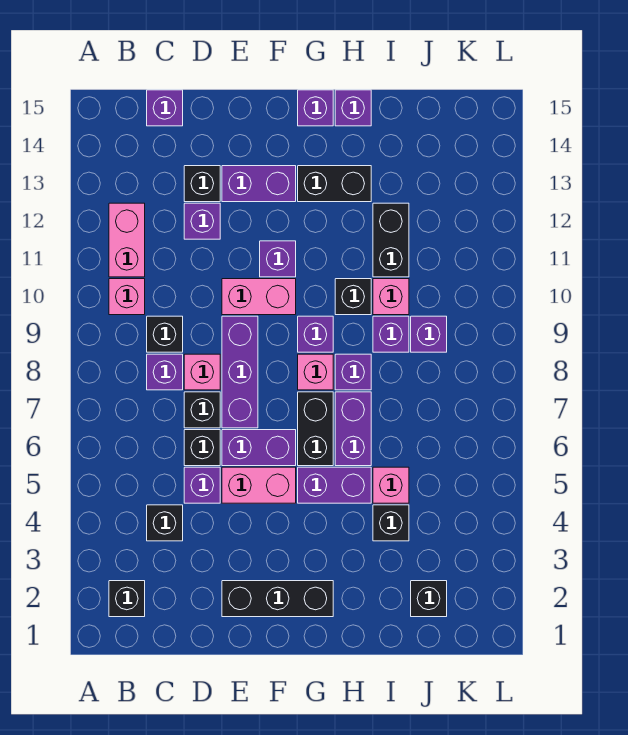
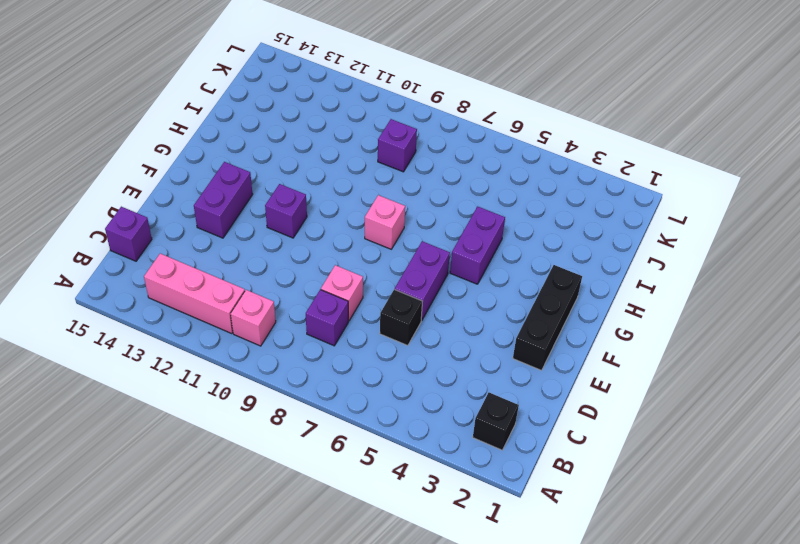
pink brick B11:B13 level 1 -> pink brick B11:B12 level 1
none -> black brick C4 level 1
none -> black brick C9 level 1
none -> purple brick D5 level 1
none -> black brick D7 level 1

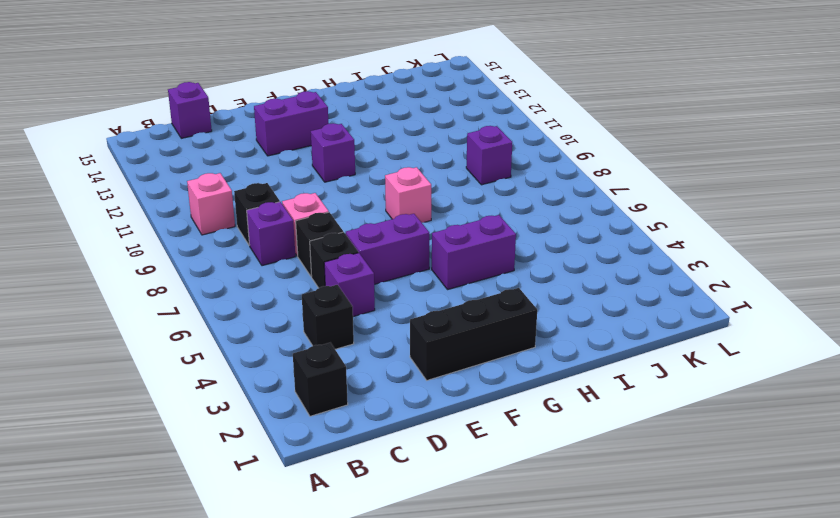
none -> pink brick B11:B12 level 1
none -> purple brick D12 level 1
none -> black brick D13 level 1
none -> pink brick E5:F5 level 1

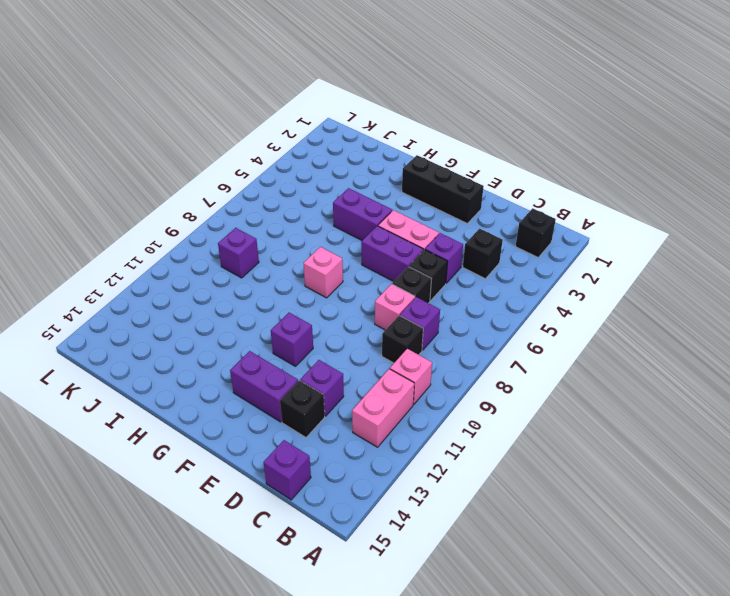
none -> purple brick E7:E9 level 1
none -> pink brick E10:F10 level 1
none -> black brick G6:G7 level 1
none -> purple brick G9 level 1

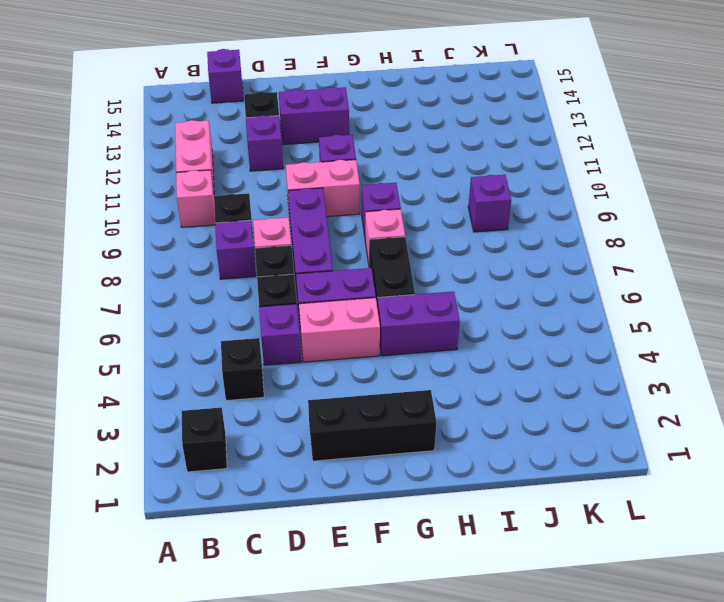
none -> black brick G13:H13 level 1
none -> purple brick G15 level 1
none -> purple brick H6:H7 level 1
none -> purple brick H8 level 1

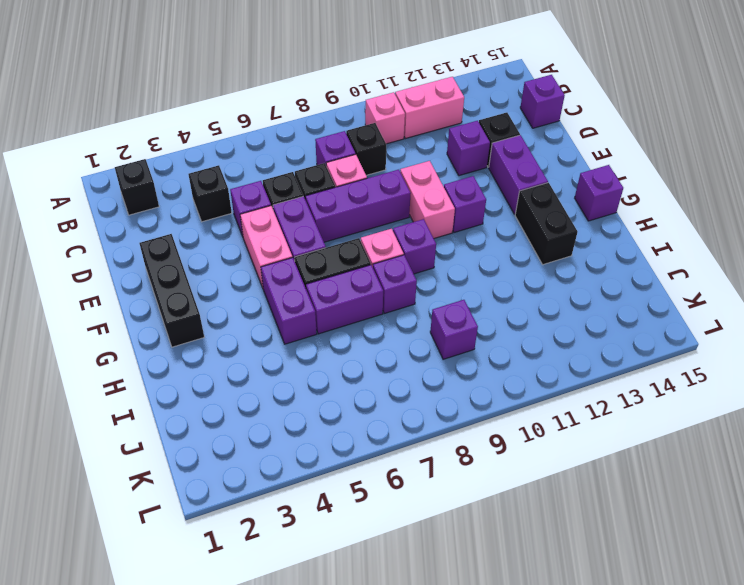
none -> black brick H10 level 1
none -> purple brick H15 level 1
none -> black brick I4 level 1
none -> pink brick I5 level 1

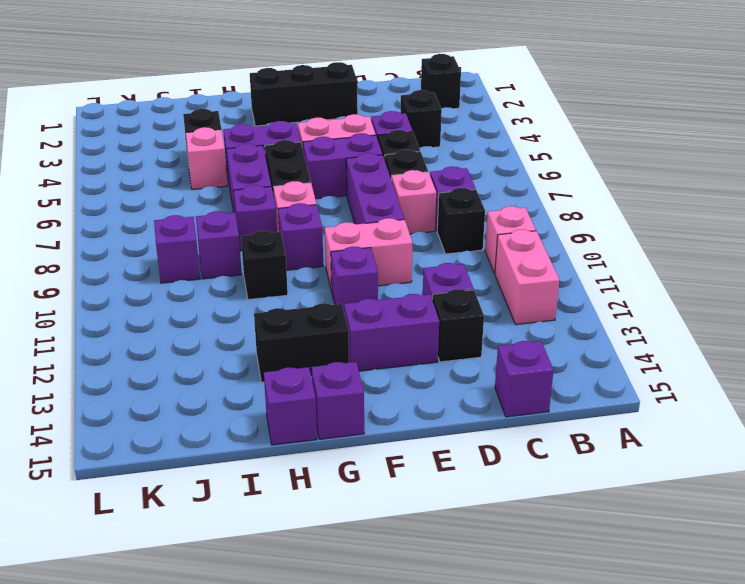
none -> pink brick I10 level 1
none -> black brick I11:I12 level 1
none -> black brick J2 level 1

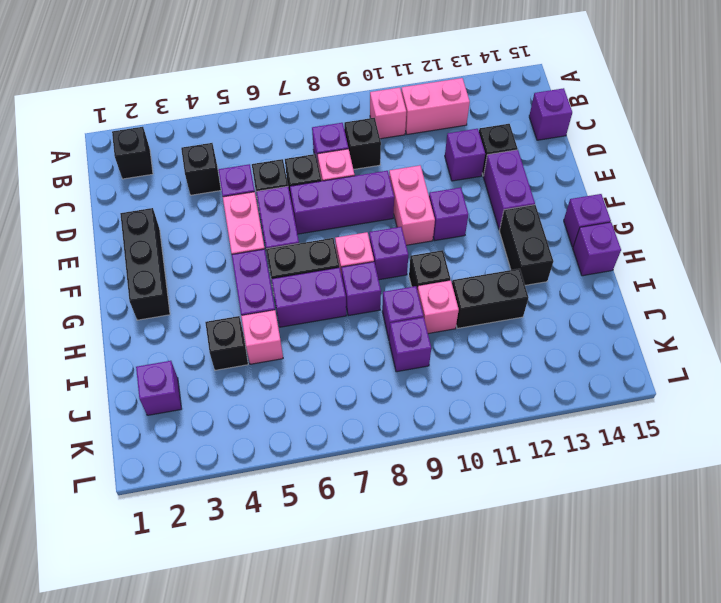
purple brick J2 level 1 -> black brick J2 level 1

